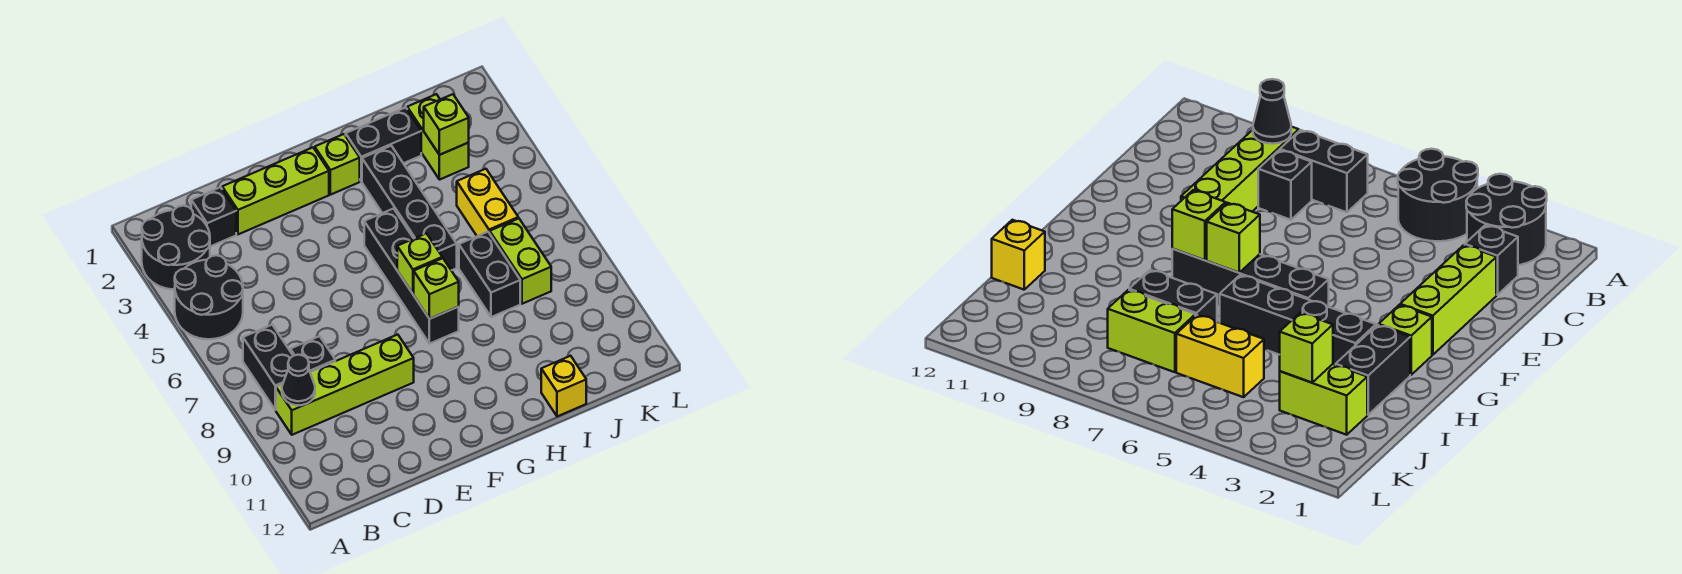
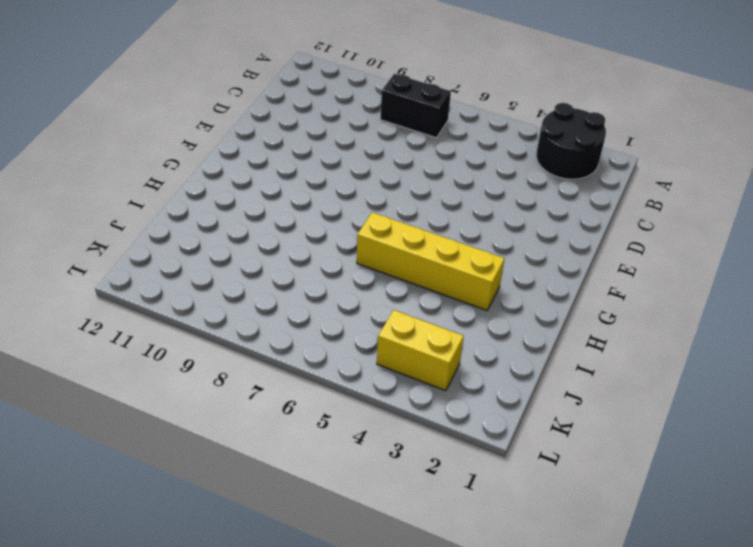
yellow brick H3:H6 level 1 -> black brick H3:H6 level 1
yellow brick K3:K4 level 1 -> yellow brick J5:J6 level 1
none -> black round brick A4:B5 level 1
none -> lime brick B9:E9 level 1
none -> black brick C2 level 1

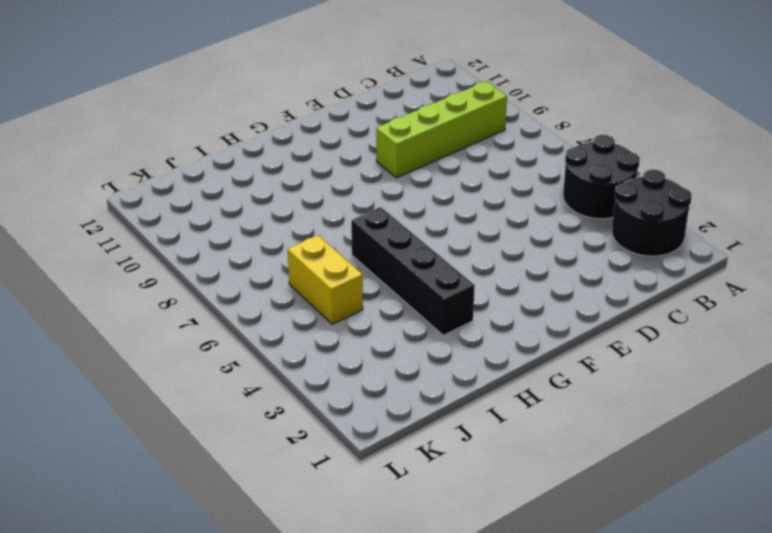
none -> black brick B7:B8 level 1
none -> black brick C2 level 1
none -> black brick C8 level 1

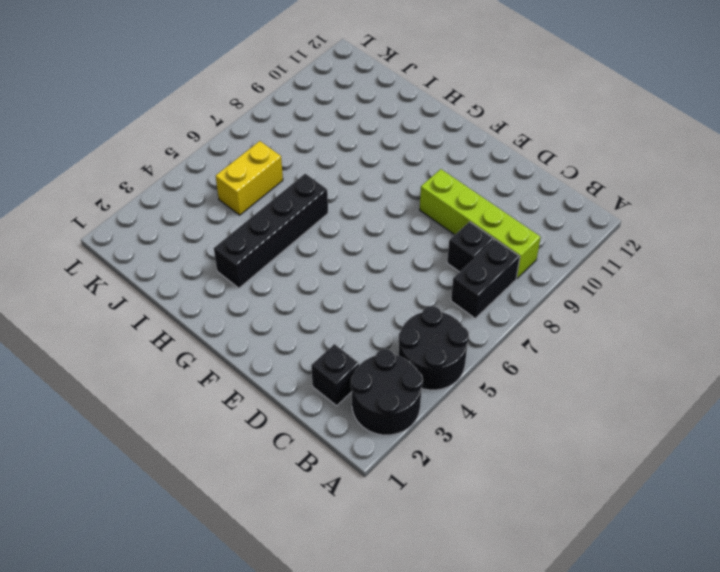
none -> lime brick D2:F2 level 1
none -> lime brick G2 level 1
none -> black brick G5:G8 level 1

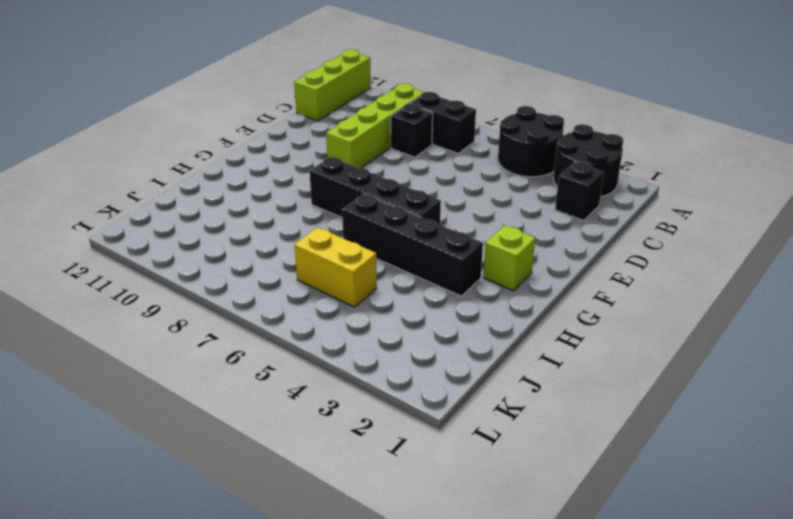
lime brick A12:C12 level 1 -> lime brick D2:F2 level 1
none -> black brick H2:I2 level 1
none -> black brick I7:I8 level 1
none -> yellow brick I12 level 1

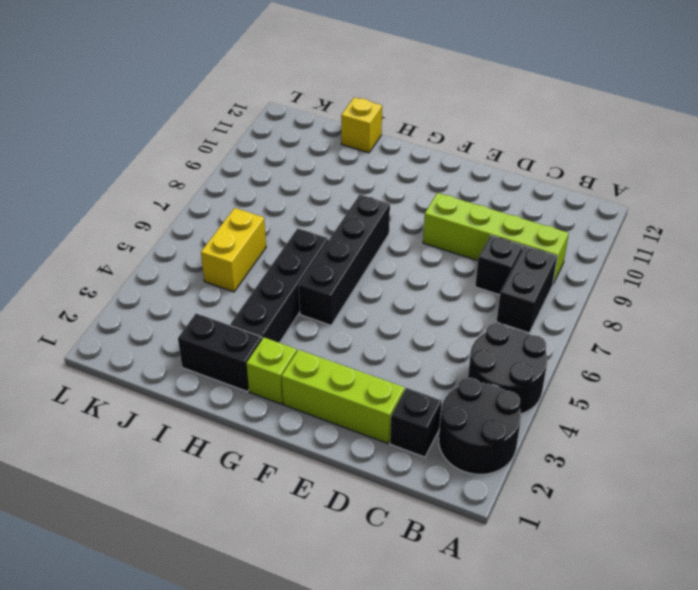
none -> black brick I7:I8 level 1
none -> lime brick J2:J3 level 1
none -> lime brick J7:J8 level 1

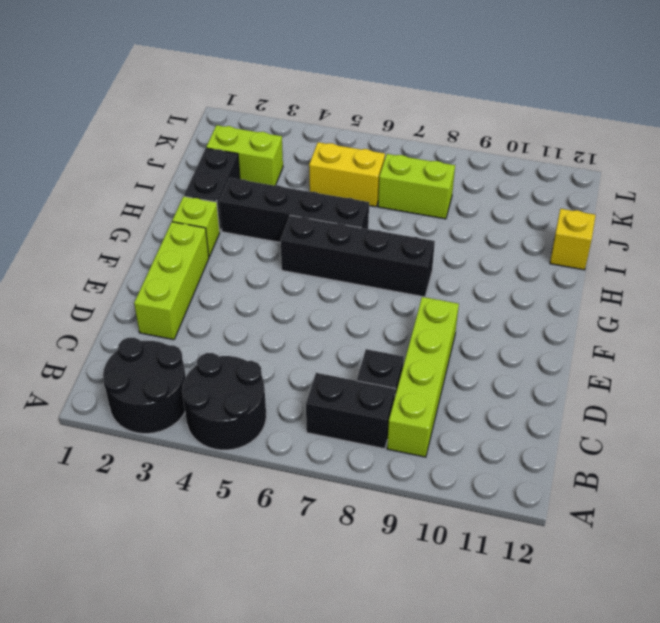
none -> black brick C2 level 1
none -> black brick I7:I8 level 1
none -> black cone B9 level 2

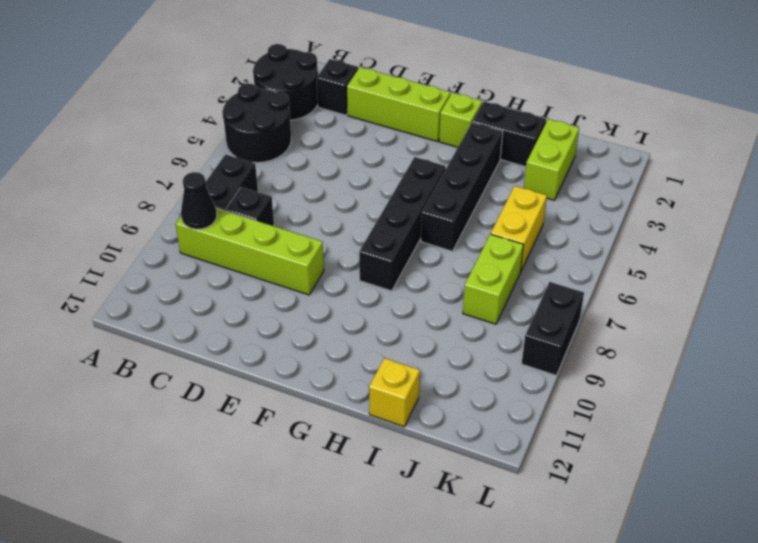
black brick L8:L9 level 1 -> black brick I7:I8 level 1
none -> lime brick G7 level 2
none -> lime brick G8 level 2
none -> lime brick J3 level 2

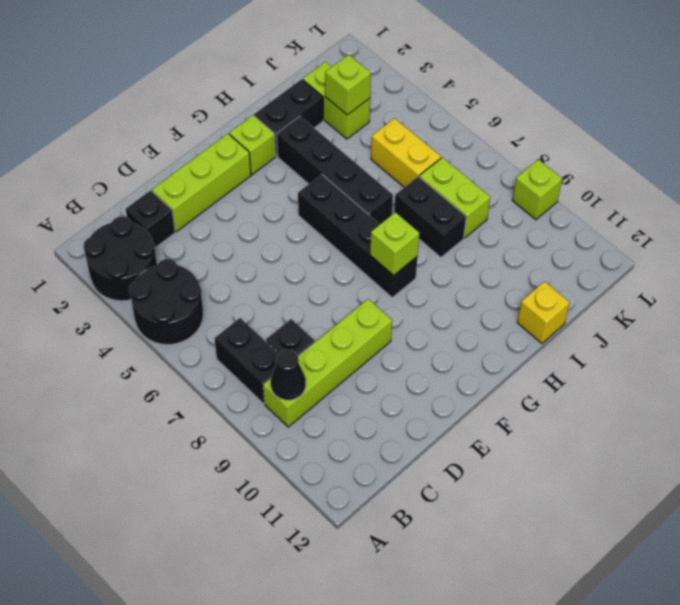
lime brick L9 level 1 -> lime brick G7 level 2

